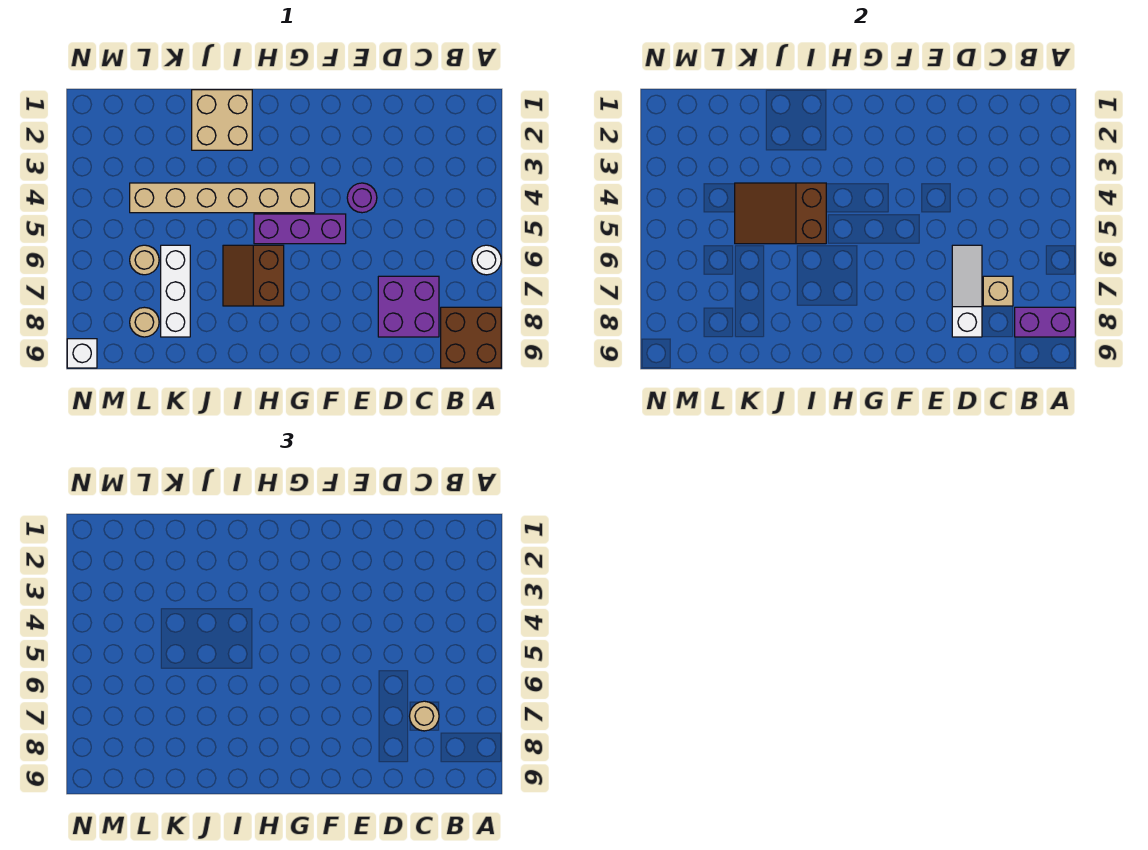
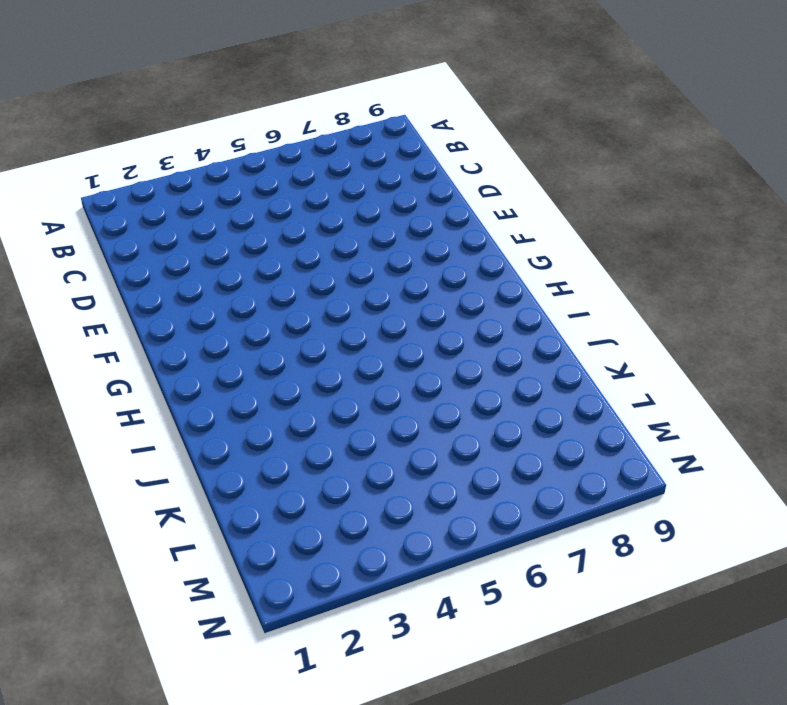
none -> white round brick A6 level 1
none -> brown brick A8:B9 level 1
none -> purple brick C7:D8 level 1

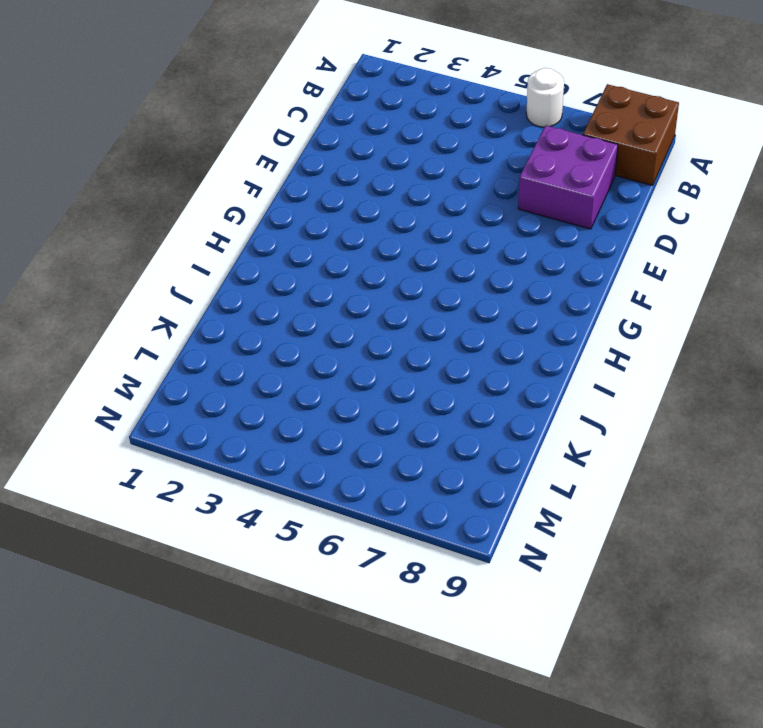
none -> purple round brick E4 level 1
none -> purple brick F5:H5 level 1
none -> tan brick G4:L4 level 1

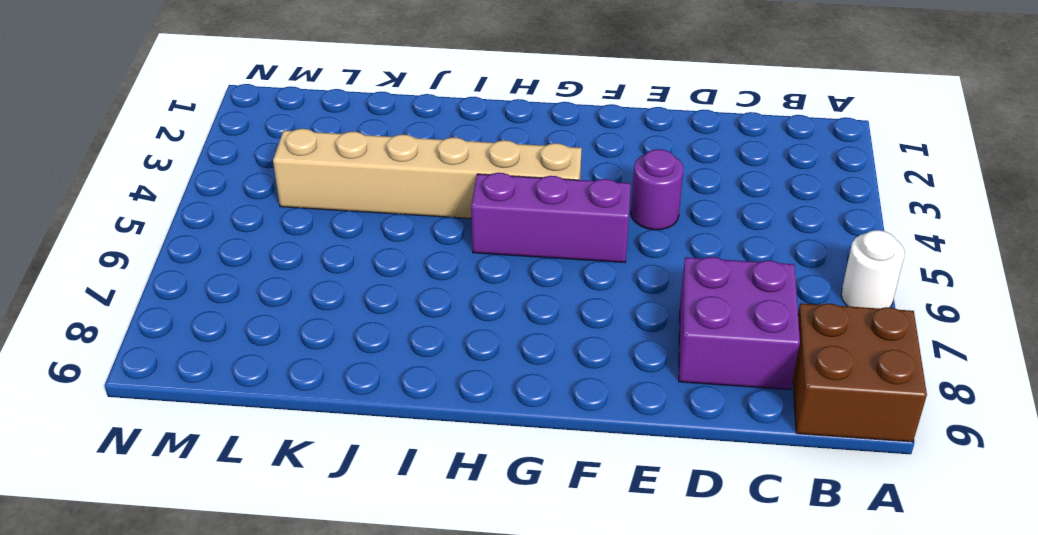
none -> brown slope H6:I7 level 1 top H
none -> tan brick I1:J2 level 1
none -> white brick K6:K8 level 1

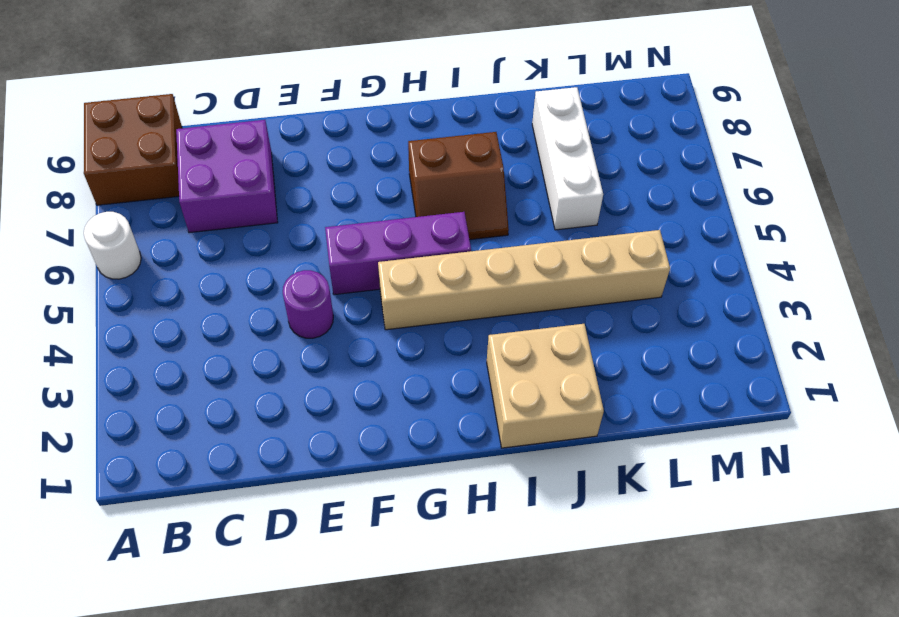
brown slope H6:I7 level 1 top 7 -> brown slope H6:I7 level 1 top H
none -> tan round brick L6 level 1
none -> tan round brick L8 level 1
none -> white brick N9 level 1

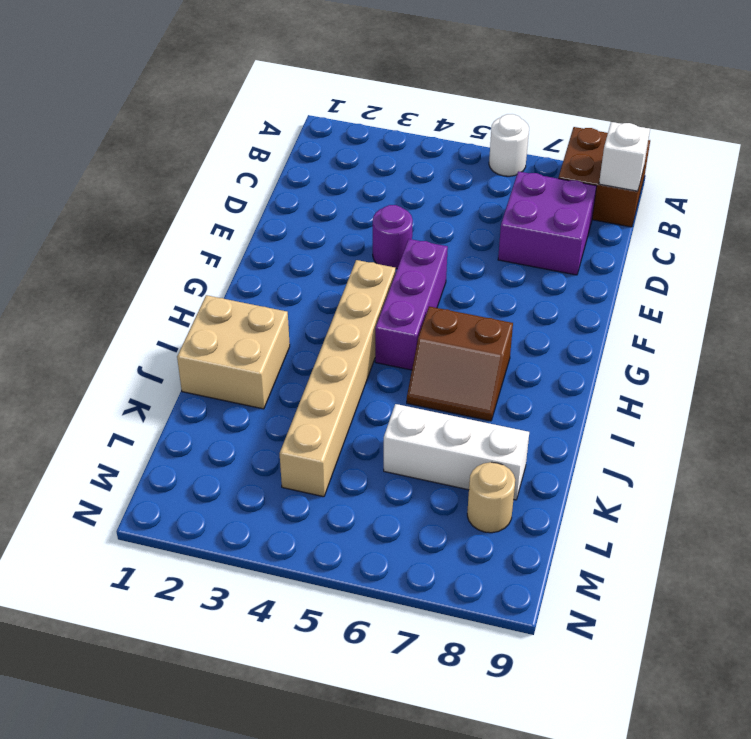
white brick B9 level 2 -> white brick N9 level 1
none -> tan round brick L6 level 1
none -> purple brick A8:B8 level 2
none -> tan brick C7 level 2

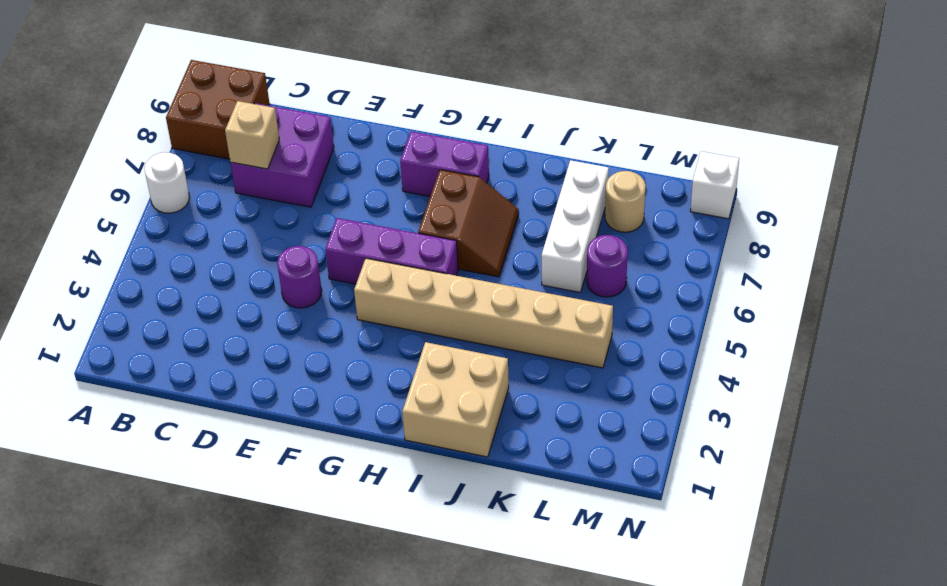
purple brick G8:H8 level 1 -> purple brick A8:B8 level 2
purple round brick L6 level 1 -> tan round brick L6 level 1
none -> white slope D6:D8 level 2 top 8
none -> brown slope I4:K5 level 2 top I
none -> tan round brick C7 level 3

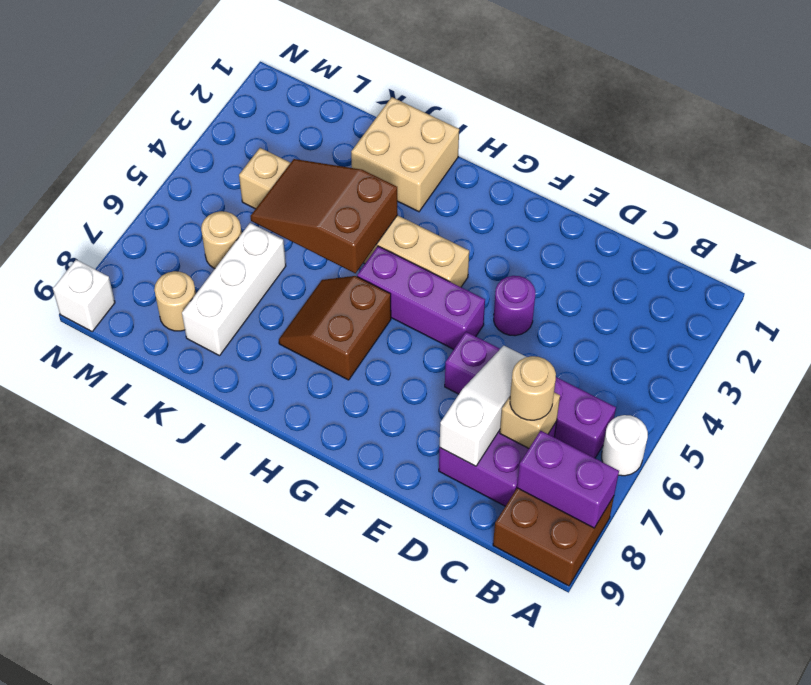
purple brick B6:E6 level 1 -> none

